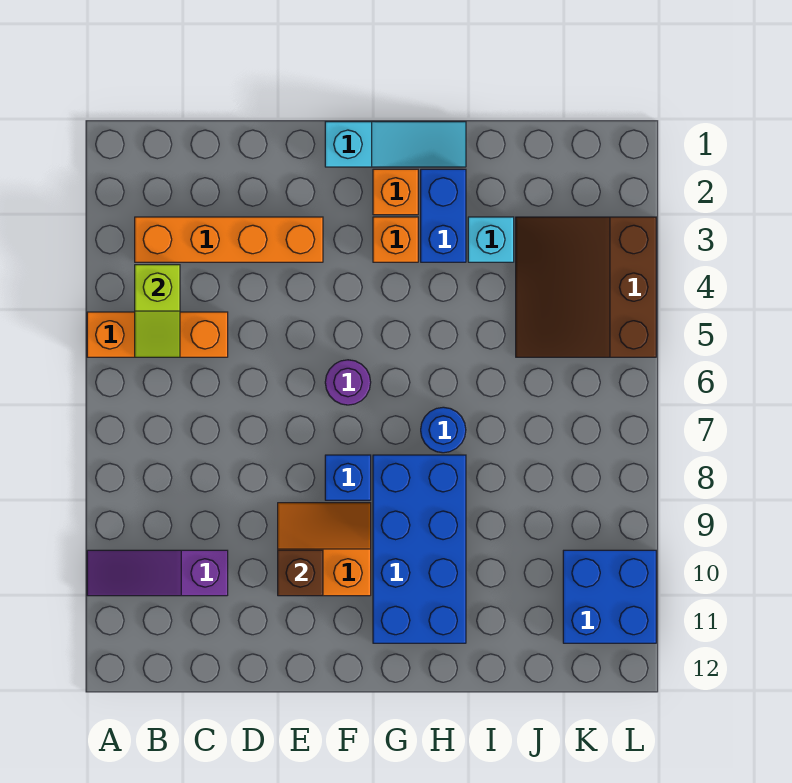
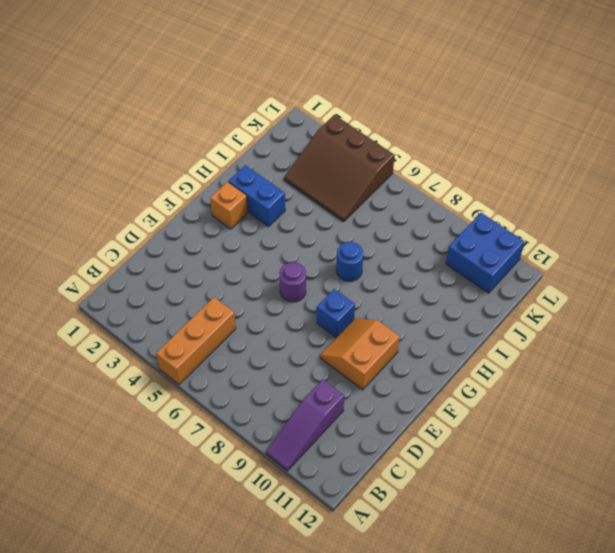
none -> orange brick B3:E3 level 1
none -> cyan slope F1:H1 level 1 top F
none -> orange brick G3 level 1

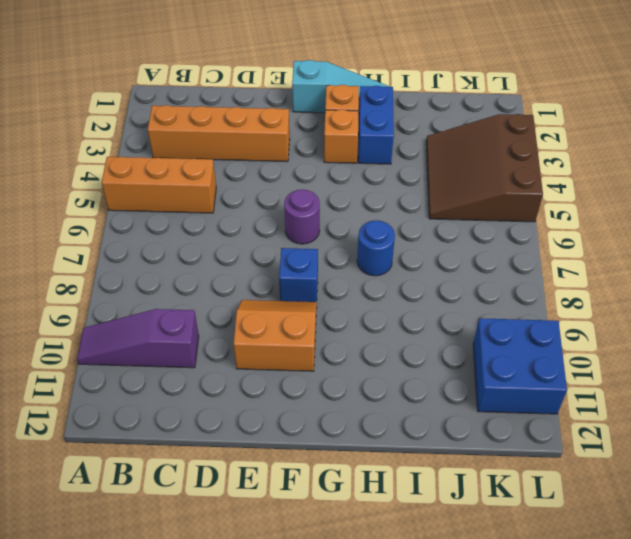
none -> blue brick G8:H11 level 1
none -> cyan brick I3 level 1
none -> lime slope B4:B5 level 2 top 4

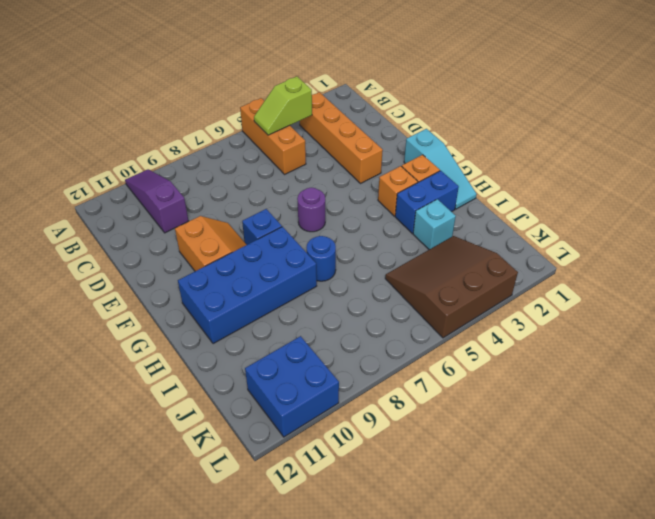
none -> brown brick E10 level 2

